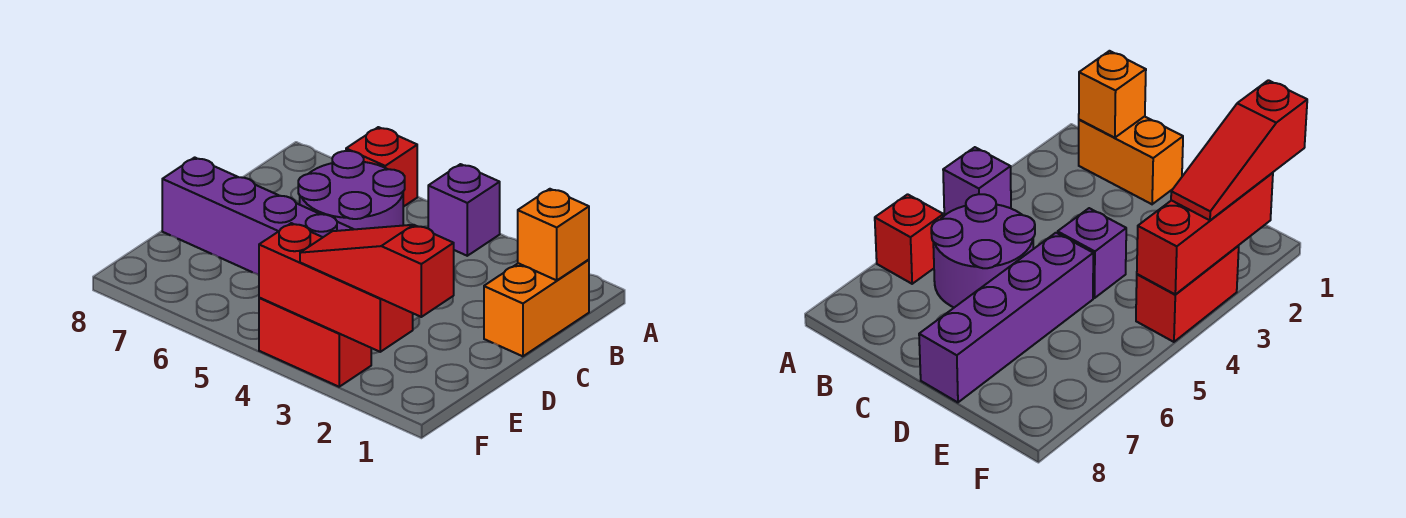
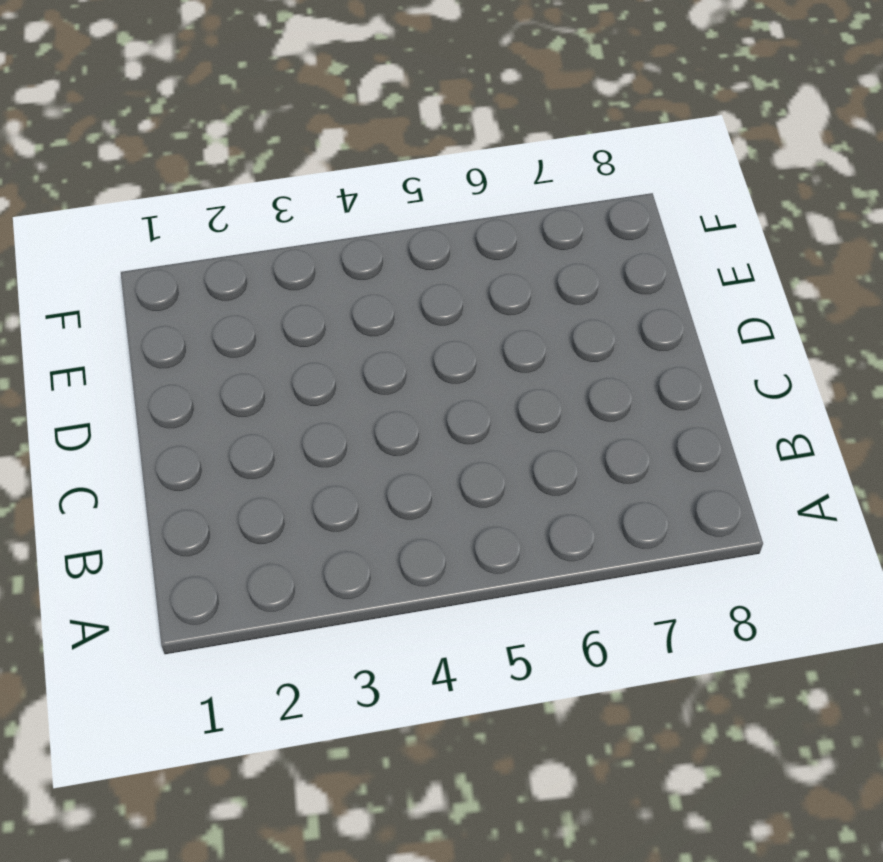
none -> purple brick A4 level 1
none -> red brick A6 level 1

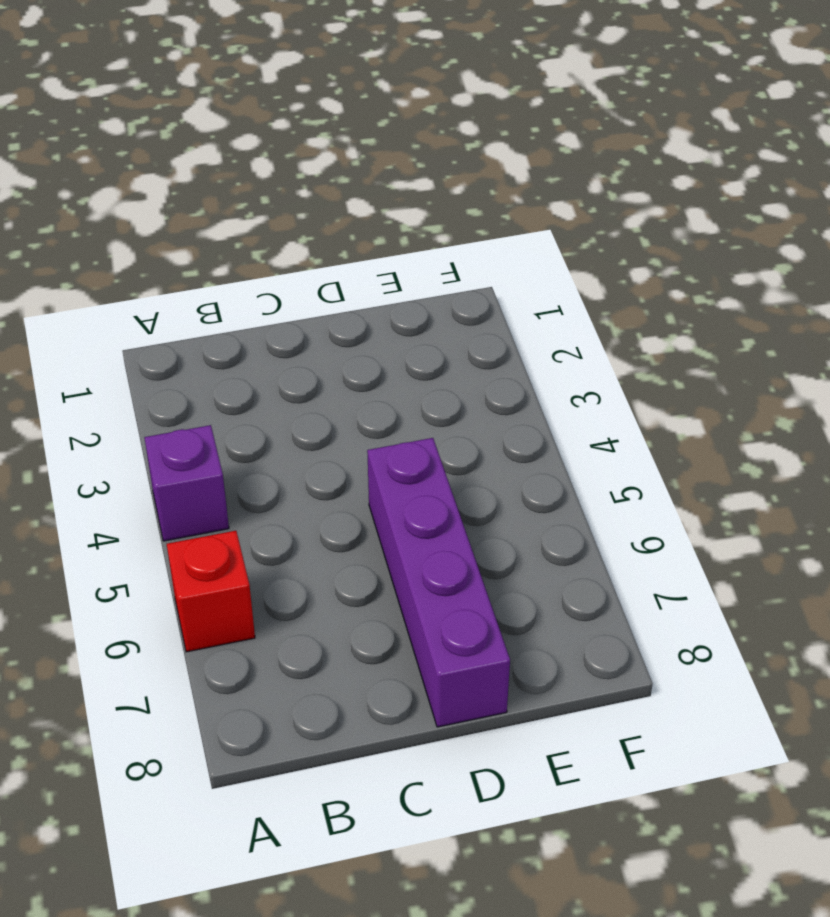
none -> orange brick B1:C1 level 1
none -> purple round brick B5:C6 level 1

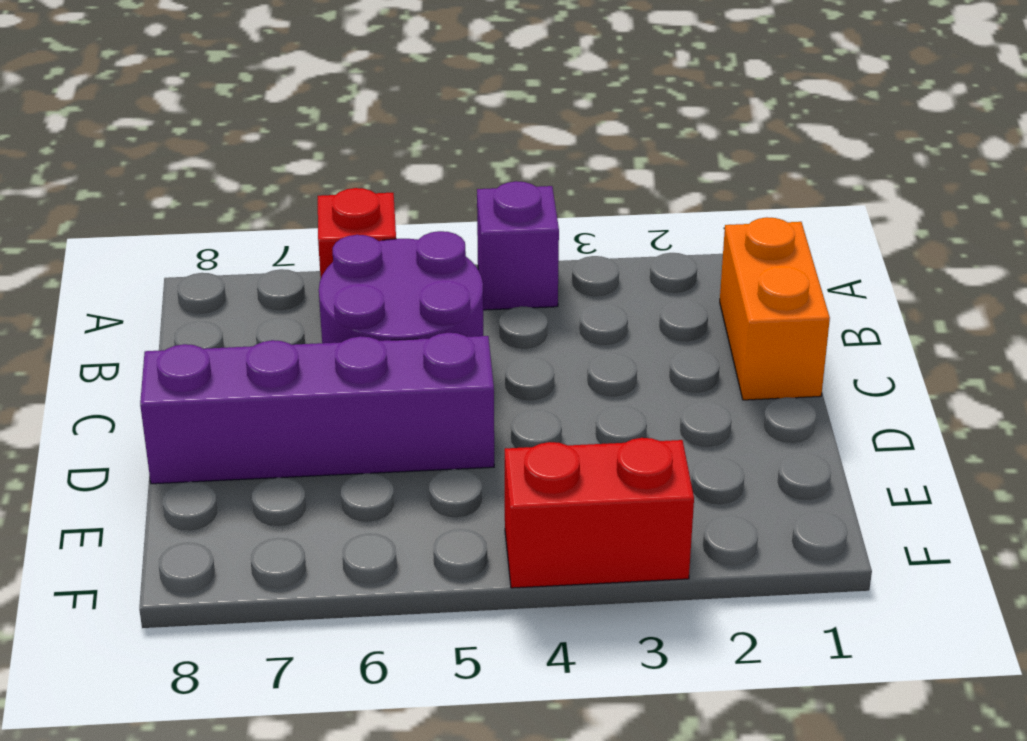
none -> purple brick D4 level 1
none -> orange brick B1 level 2

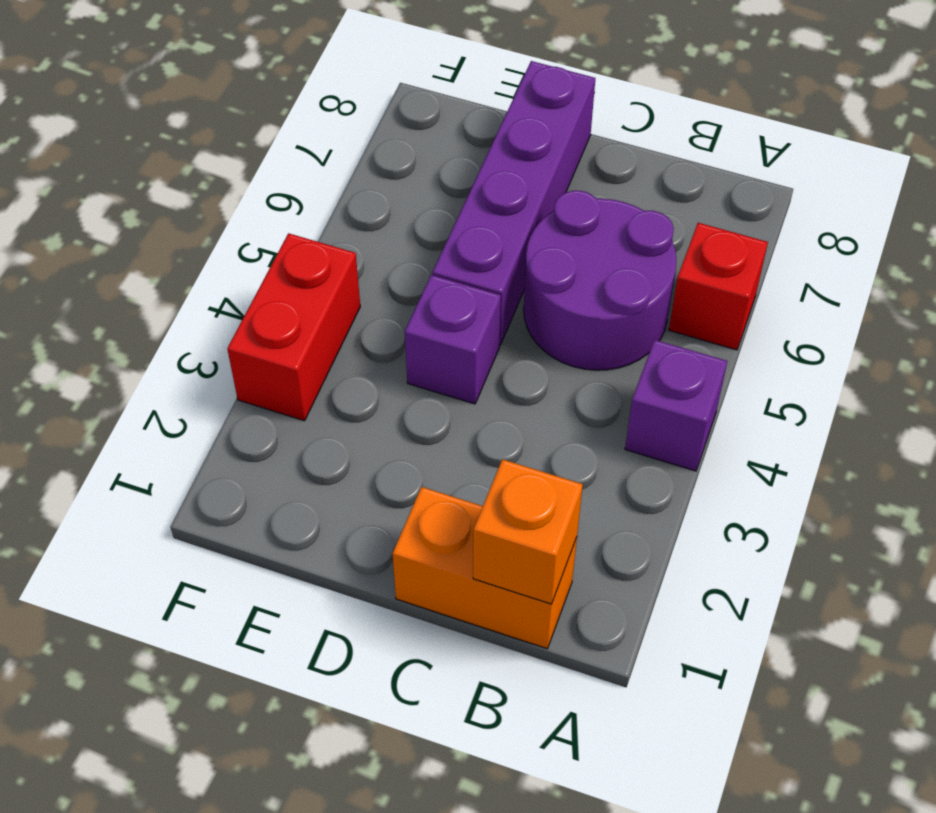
none -> red brick F2:F4 level 2
none -> red slope F1:F3 level 3 top 1

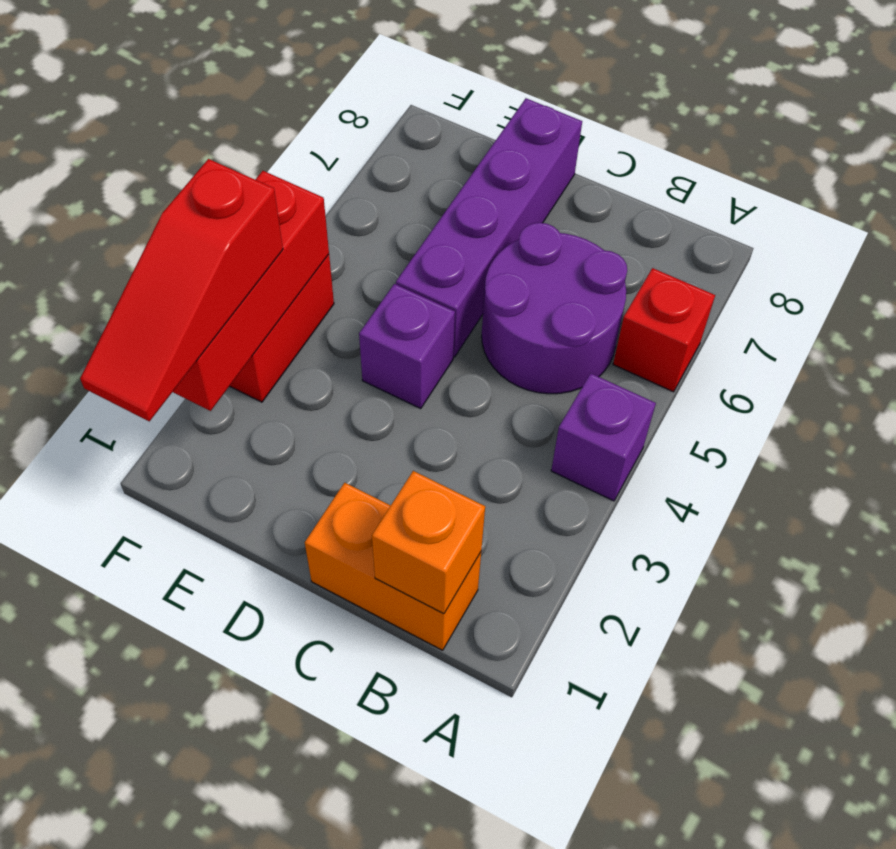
red slope F1:F3 level 3 top 3 -> red slope F1:F3 level 3 top 1

